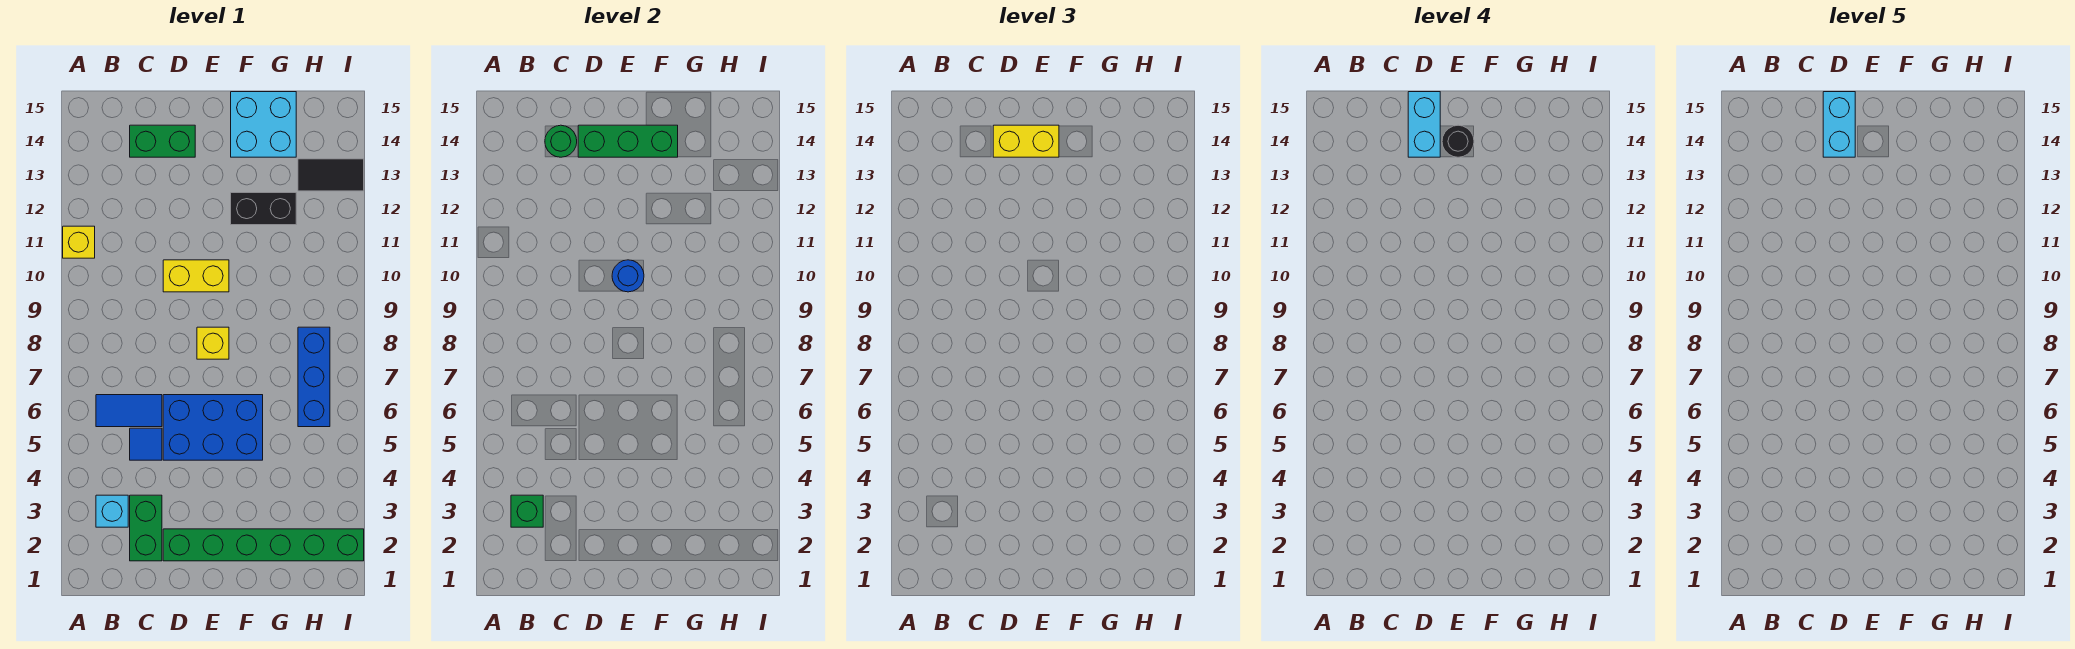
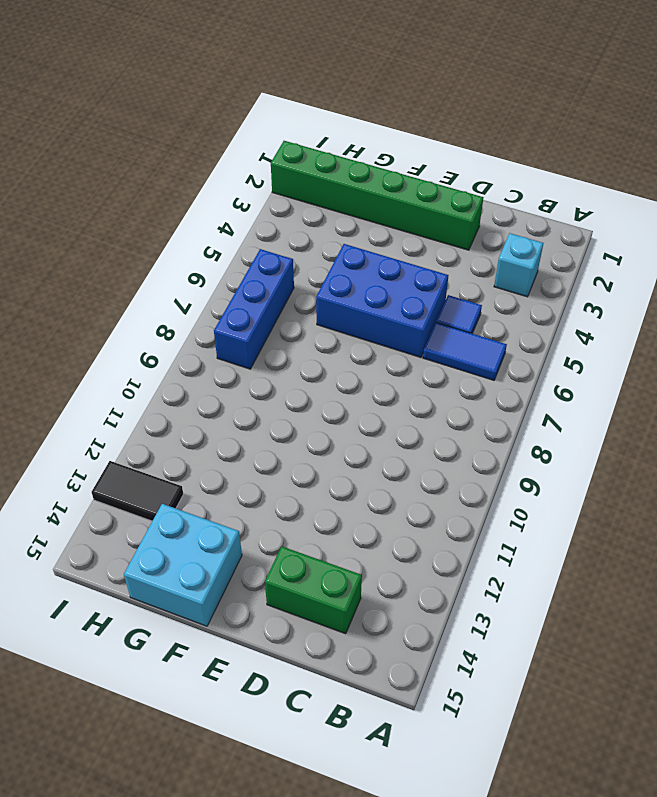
none -> yellow brick A11 level 1
none -> green brick C2:C3 level 1
none -> yellow brick D10:E10 level 1

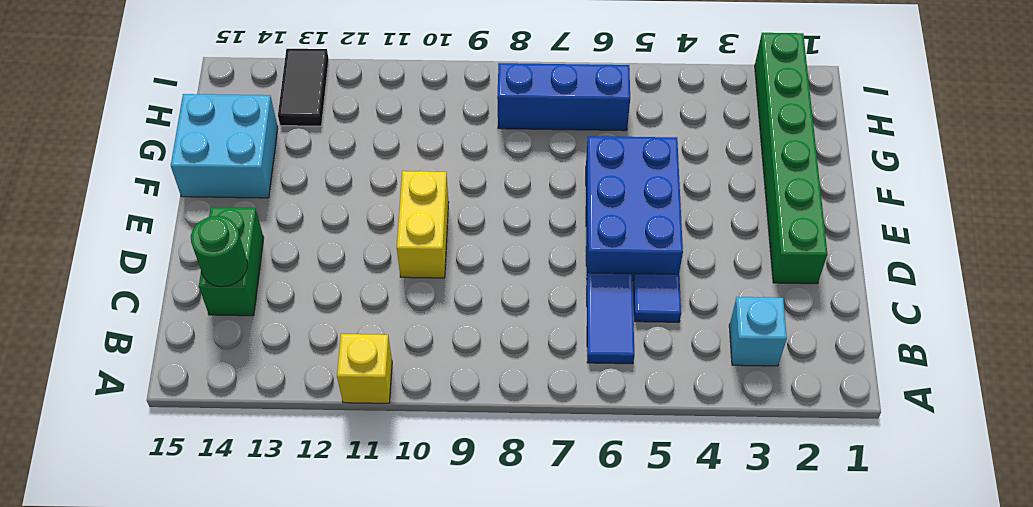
none -> green brick C2:C3 level 1
none -> yellow brick E8 level 1
none -> black brick F12:G12 level 1

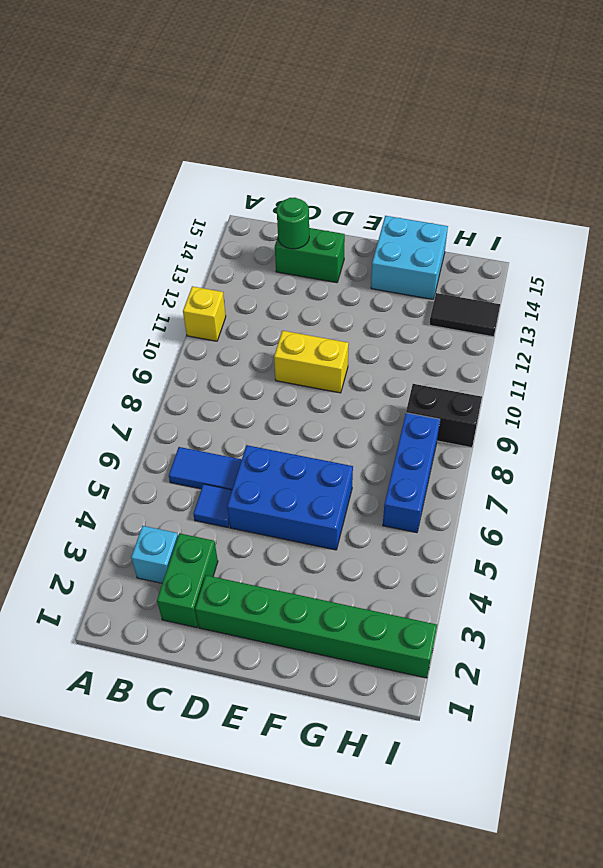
black brick H9:I9 level 1 -> black brick F12:G12 level 1
none -> yellow brick E8 level 1
none -> green brick B3 level 2
none -> green brick D14:F14 level 2

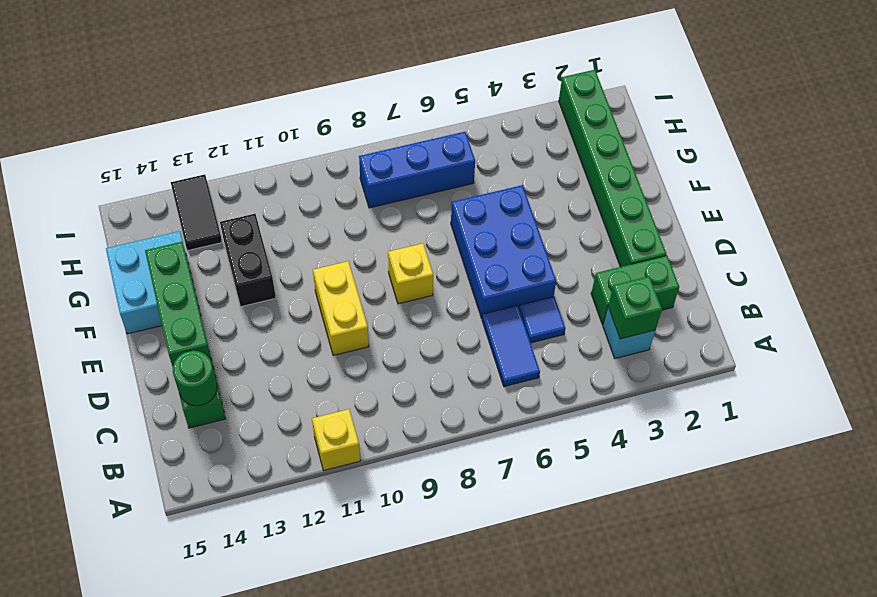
none -> blue round brick E10 level 2
none -> yellow brick D14:E14 level 3
none -> cyan brick D14:D15 level 4

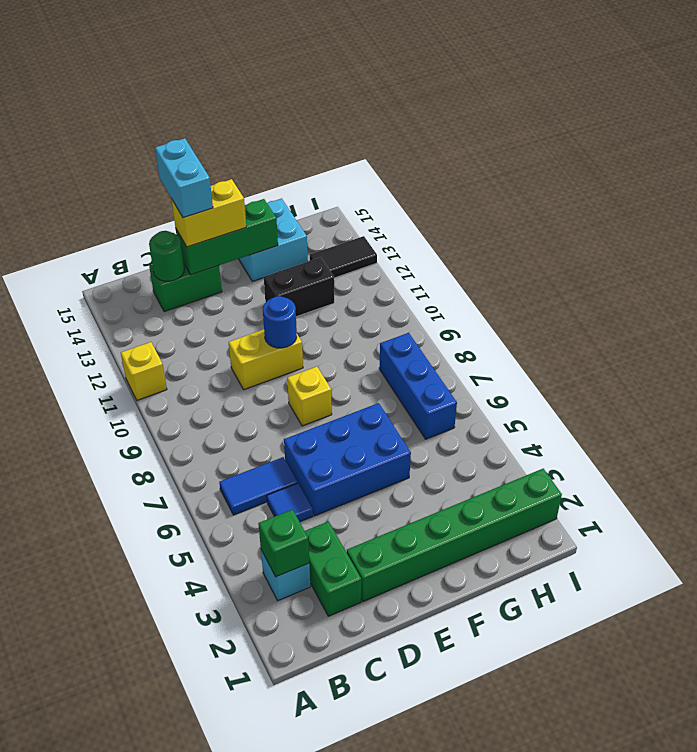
none -> black round brick E14 level 4
none -> cyan brick D14:D15 level 5

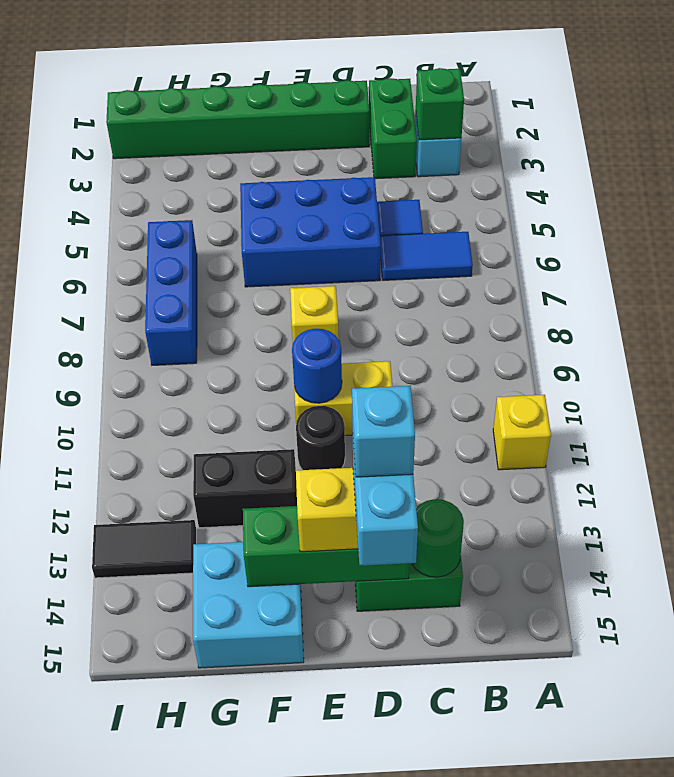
cyan brick D14 level 5 -> cyan brick D14:D15 level 5
black round brick E11 level 1 -> black round brick E14 level 4

